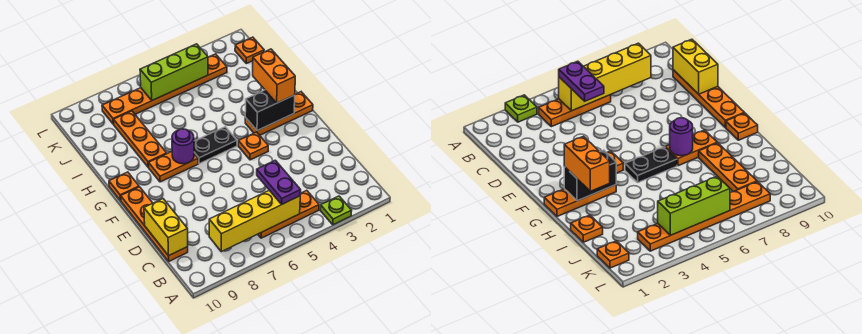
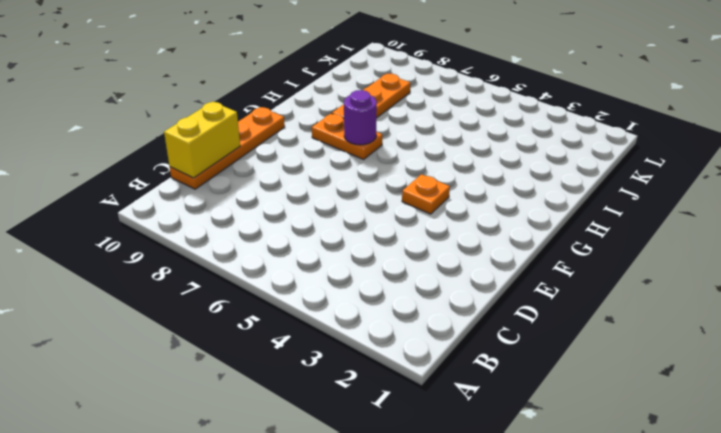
none -> lime plate A3 level 1
none -> orange plate B4:B6 level 1
none -> orange plate G1:G3 level 1

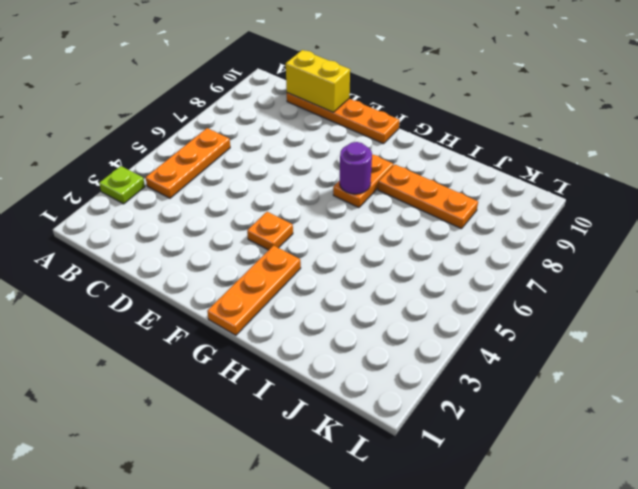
none -> black plate G5:G6 level 1
none -> orange plate G10 level 1
none -> orange plate I1 level 1

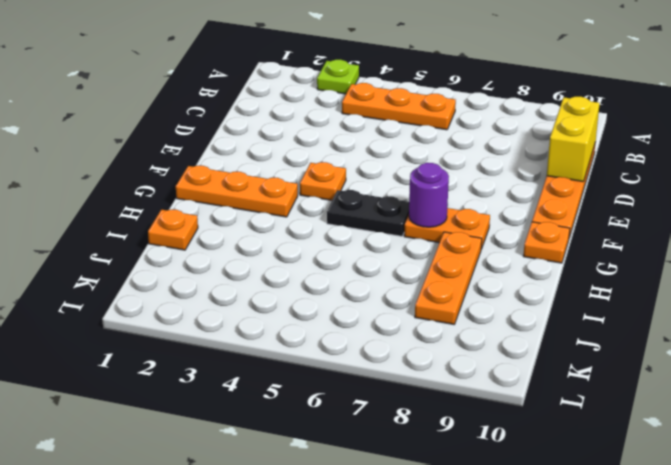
none -> orange plate K1 level 1
none -> orange plate K3:K8 level 1
none -> yellow brick B5:B8 level 2

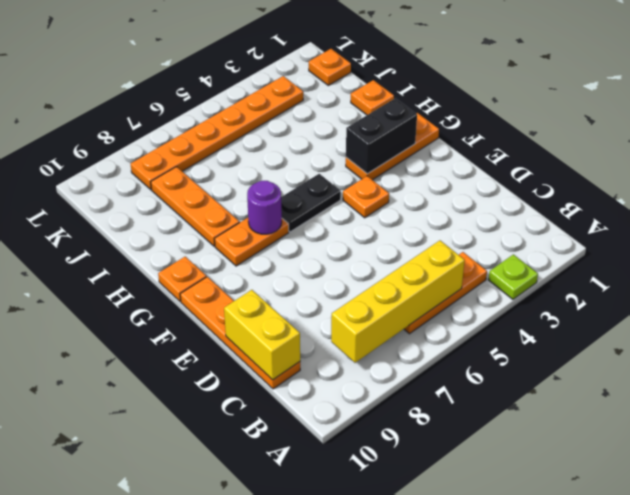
none -> lime brick K4:K6 level 2
none -> purple plate B5:C5 level 3
none -> orange brick G2:H2 level 3

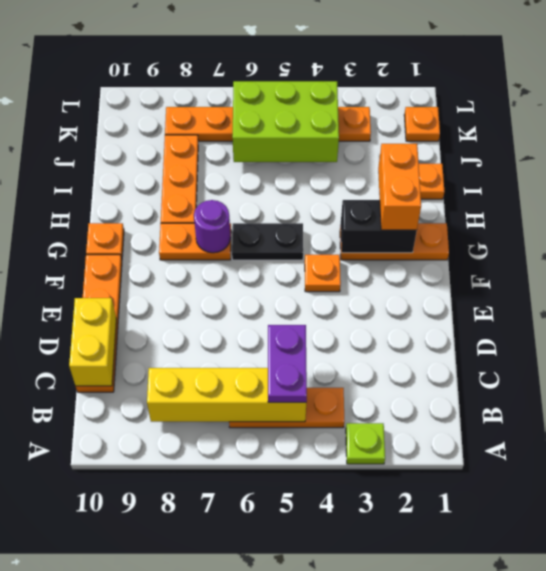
lime brick J4:K6 level 2 -> lime brick K4:K6 level 2

